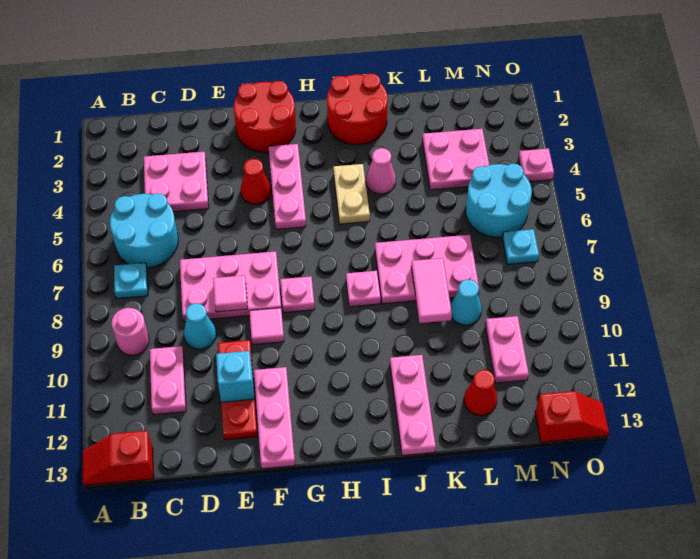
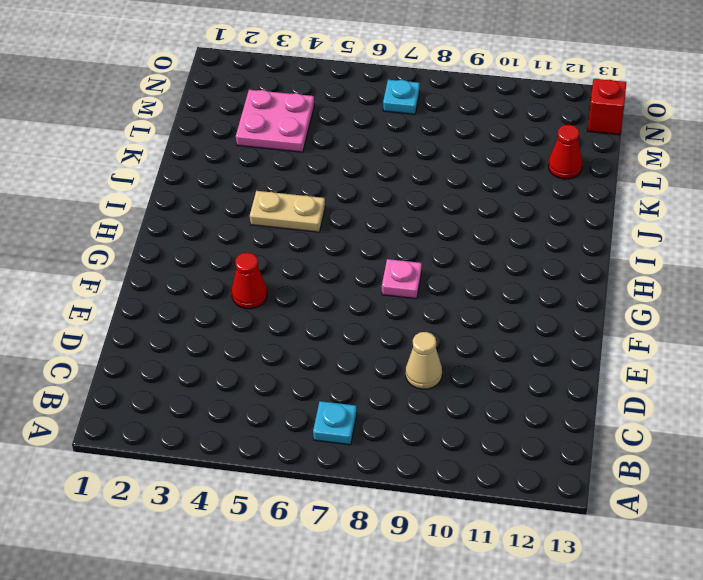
tan cone D9 level 1 -> cyan cone D9 level 1
none -> red slope A13:B13 level 1 top B
none -> cyan round brick B5:C6 level 1
none -> pink round brick B9 level 1
none -> pink plate C3:D4 level 1

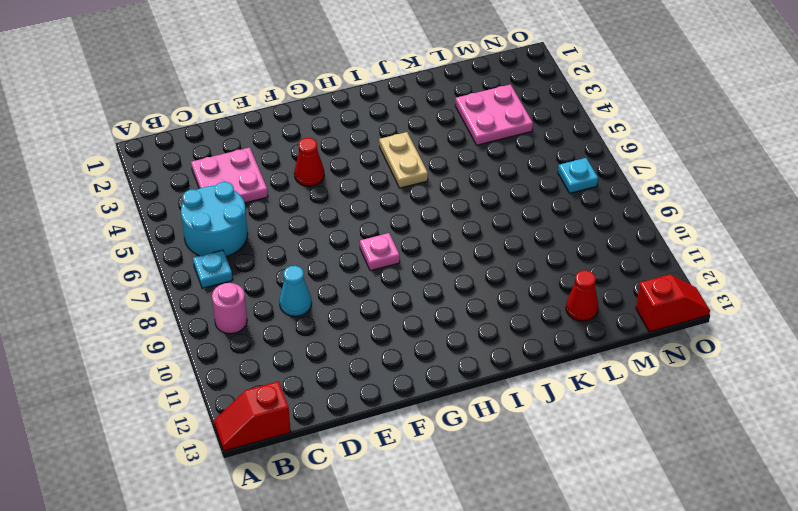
none -> pink plate C10:C11 level 1
none -> pink plate D7:F8 level 1
none -> red plate E10:E12 level 1
none -> red round brick F1:G2 level 1

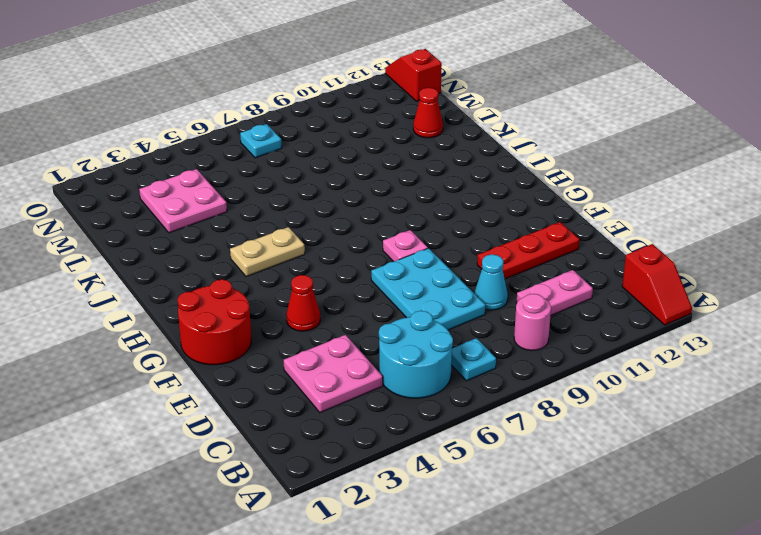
cyan plate D7:F8 level 1 -> pink plate D7:F8 level 1
none -> pink tile F9 level 1
none -> pink plate F11:F13 level 1
none -> pink plate G3:G5 level 1
none -> red round brick I1:J2 level 1

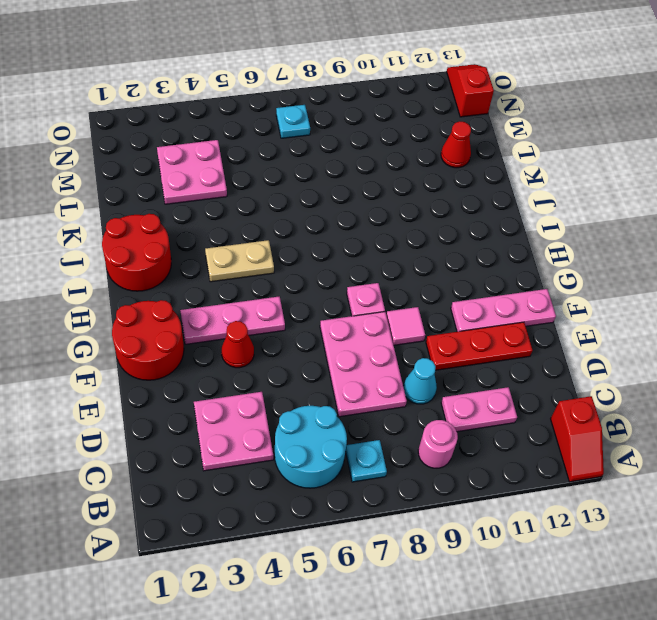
none -> pink plate I8 level 1
none -> pink cone J4 level 1
none -> pink plate J7:L8 level 1
none -> pink plate J11:J13 level 1

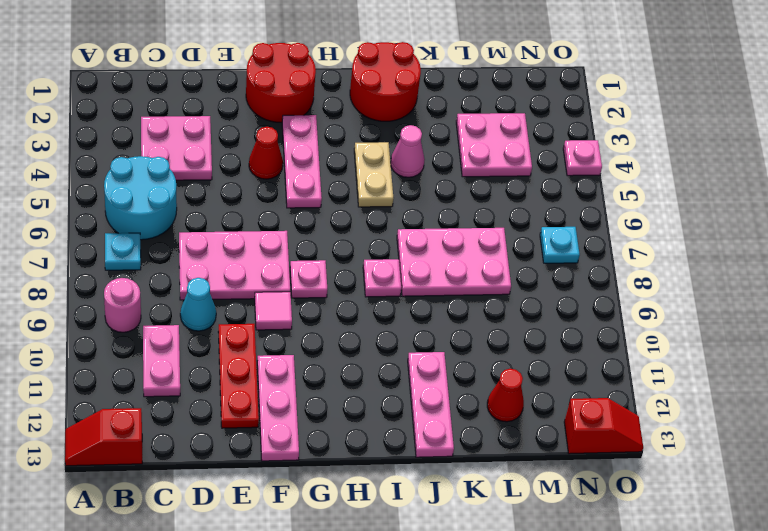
none -> cyan cone L9 level 1
none -> cyan round brick M5:N6 level 1
none -> pink plate M10:M11 level 1
none -> pink tile E8 level 2

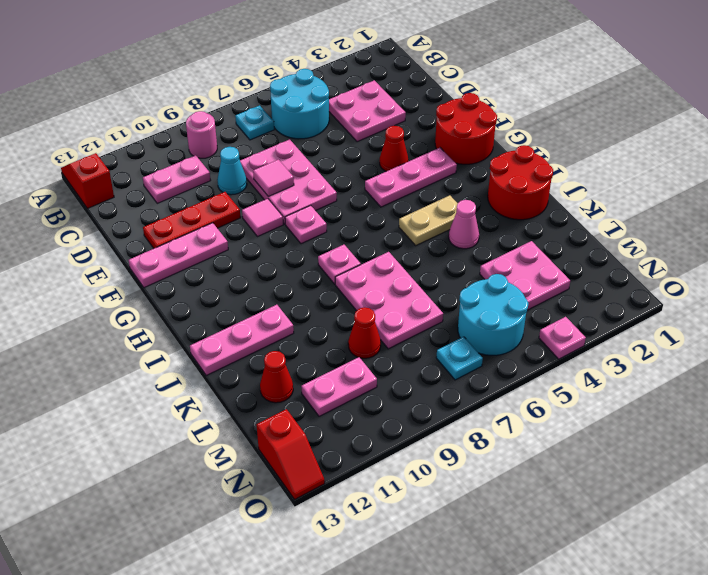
red cone L9 level 1 -> cyan cone L9 level 1
none -> cyan brick E11 level 2
none -> pink tile K8:K9 level 2

